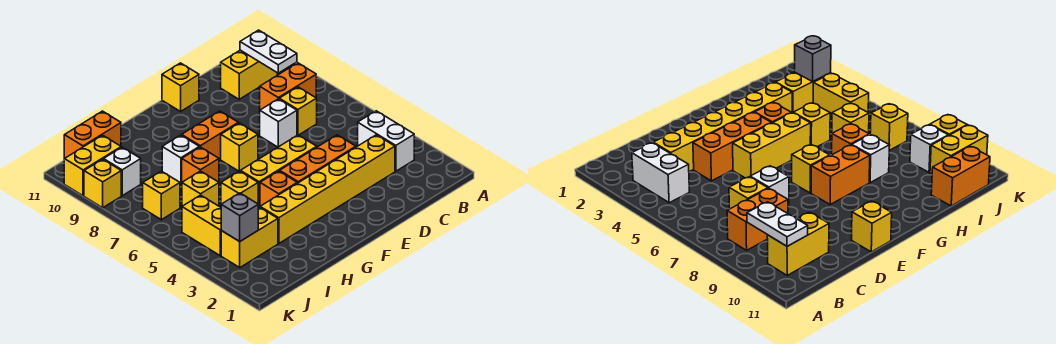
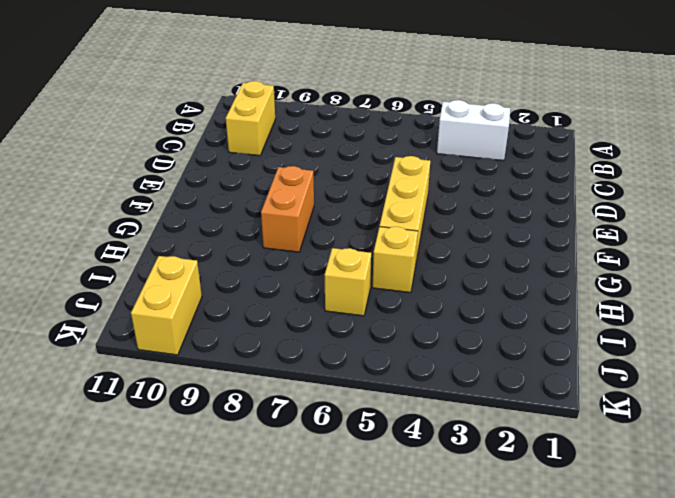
none -> orange brick B8:C8 level 1
none -> yellow brick C3:H3 level 1
none -> yellow brick C7 level 1

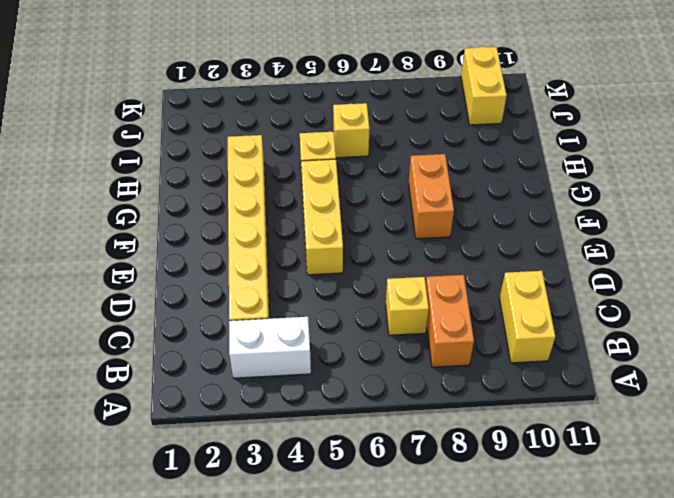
none -> orange brick D4:F4 level 1
none -> white brick D7 level 1
none -> yellow brick E11 level 1

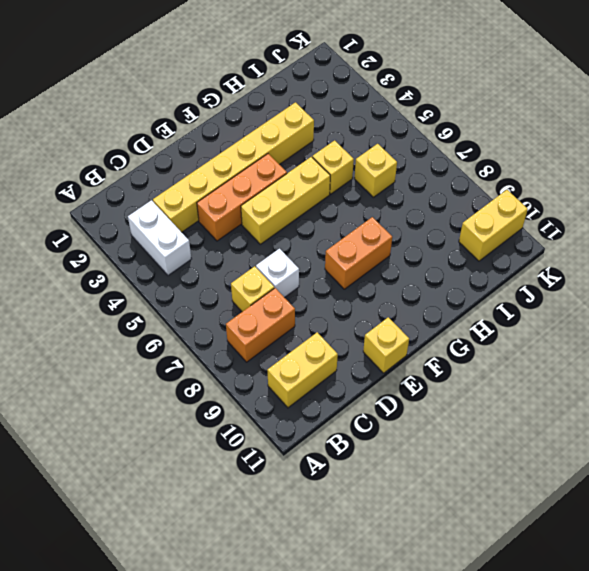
none -> yellow brick F7 level 1
none -> orange brick G4 level 1
none -> orange brick H7 level 1

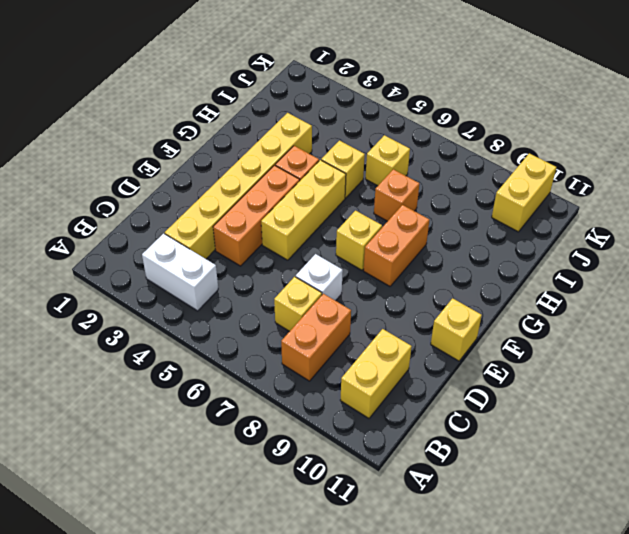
none -> white brick H8 level 1
none -> yellow brick I3:J3 level 1
none -> orange brick I11:J11 level 1

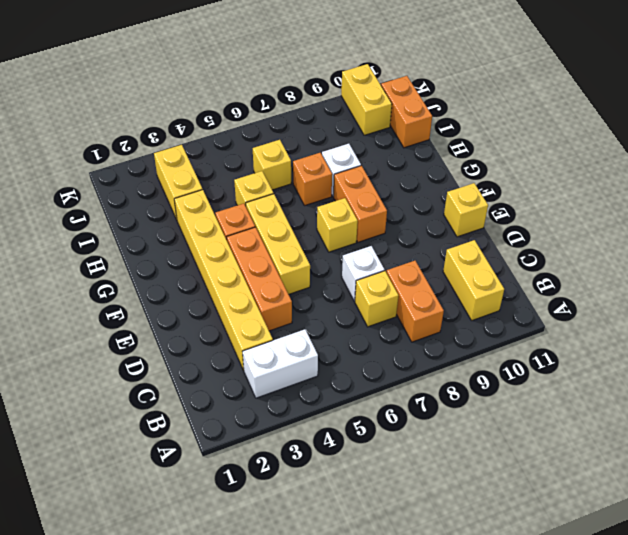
none -> yellow brick J4:J5 level 1
none -> yellow brick J7 level 1
none -> white brick J9 level 1

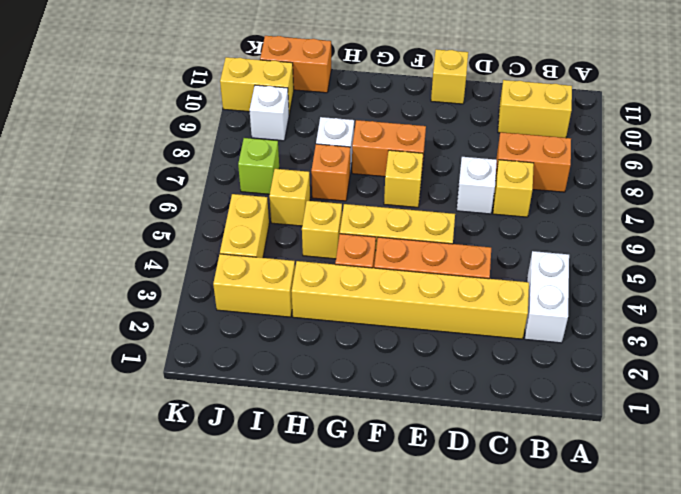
lime brick J7 level 1 -> yellow brick J7 level 1
none -> yellow brick K9 level 1
none -> white plate B9:B10 level 2
none -> grey brick J3 level 2

